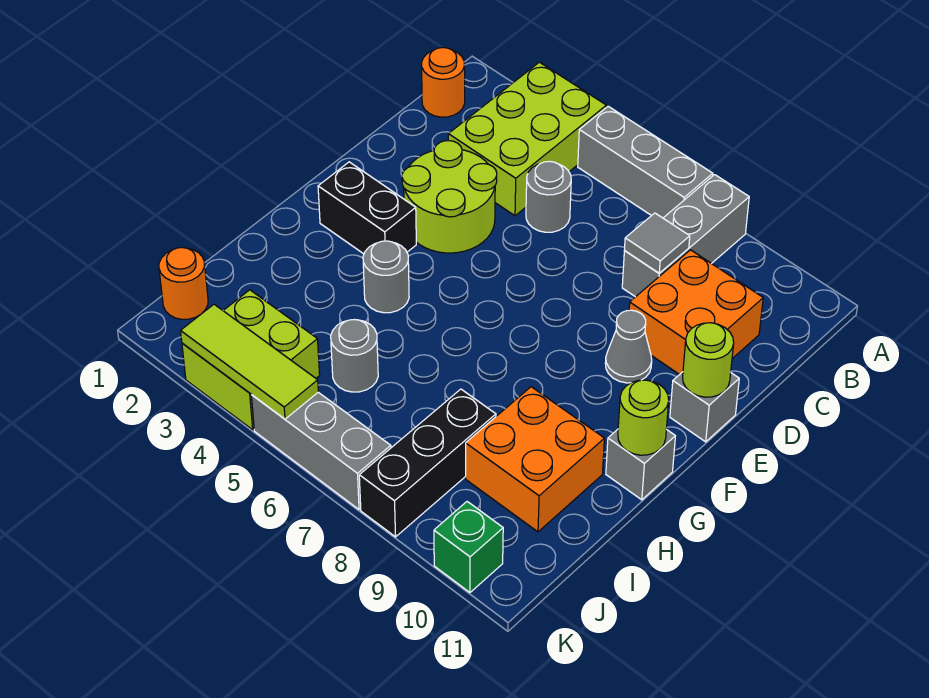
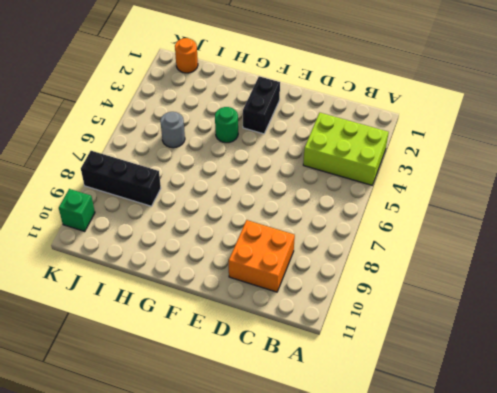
green round brick G4 level 1 -> grey round brick G4 level 1
none -> grey brick A5:A7 level 1
none -> grey brick A8:C8 level 1
none -> orange round brick B1 level 1

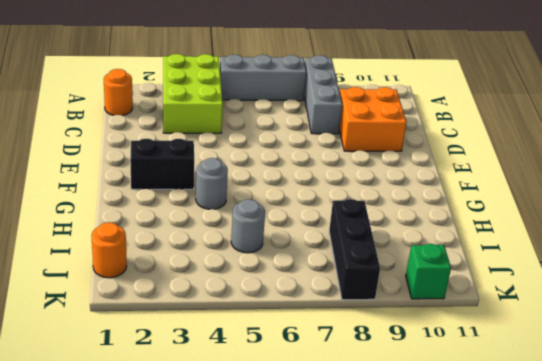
none -> grey round brick C5 level 1
none -> lime round brick D3:E4 level 1
none -> grey cone E9 level 1

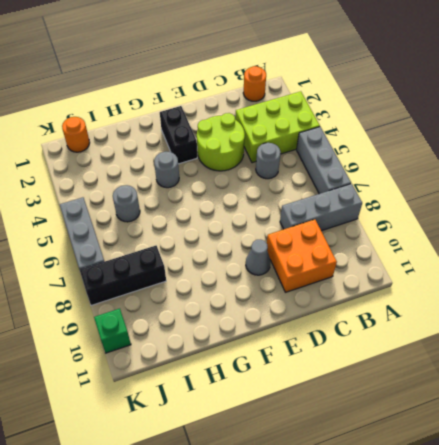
none -> grey brick E11 level 1
none -> grey brick G11 level 1
none -> orange brick H9:I10 level 1

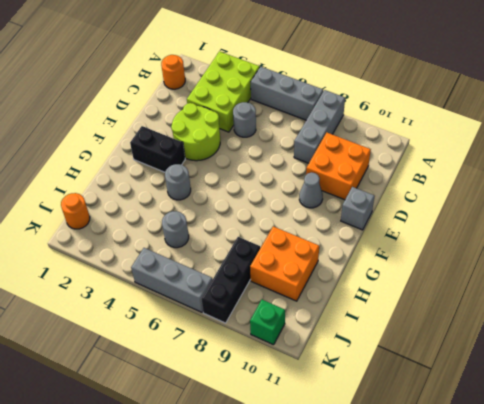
none -> grey brick G11 level 1
none -> lime brick J3:K4 level 1
none -> grey tile C8 level 2

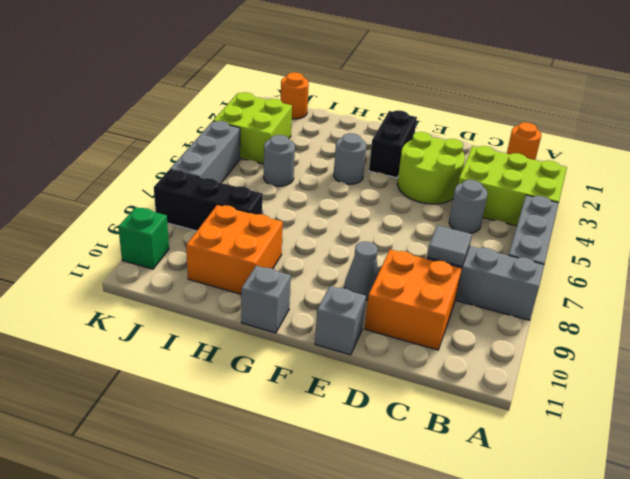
none -> lime round brick E11 level 2
none -> lime round brick G11 level 2
none -> lime tile K3:K5 level 2

